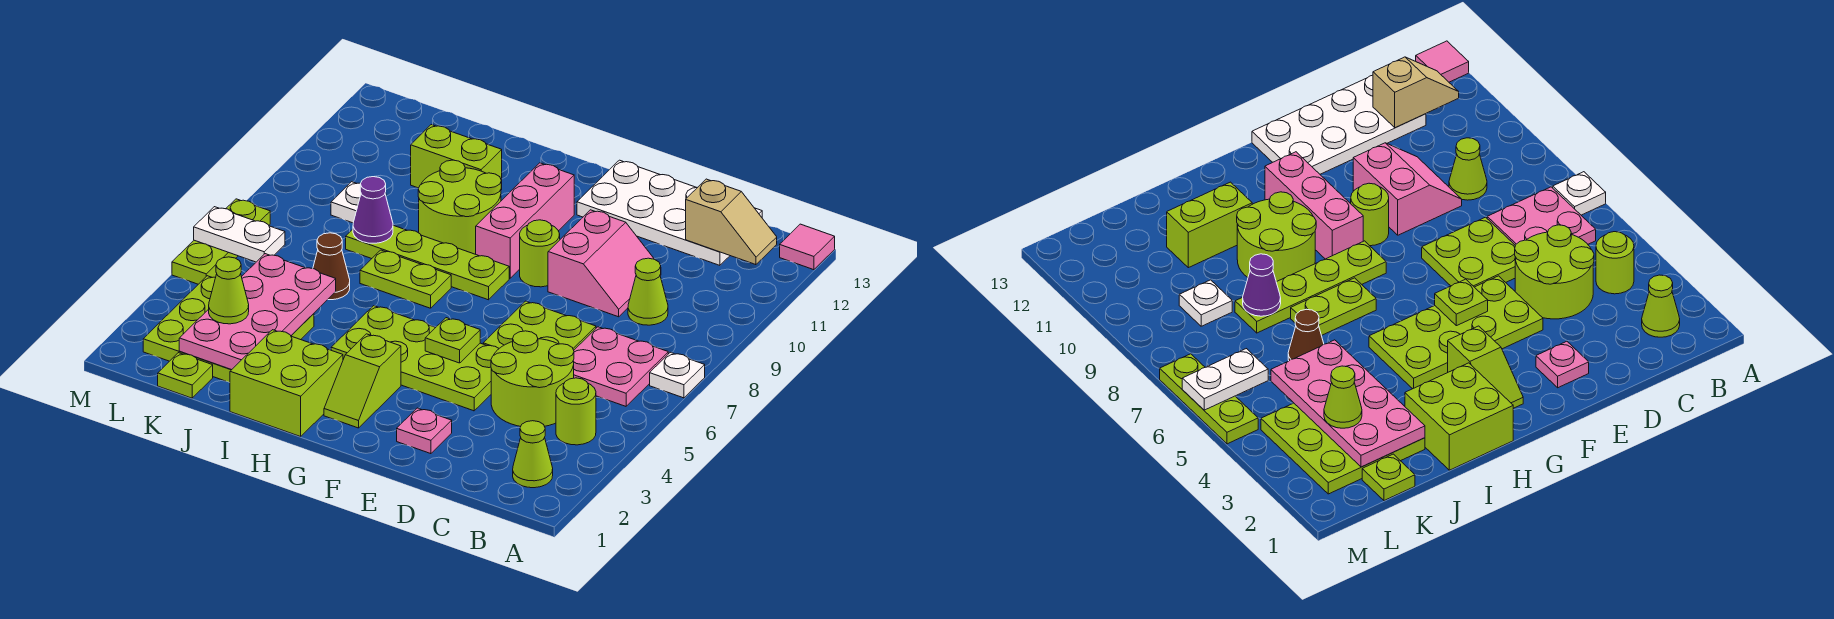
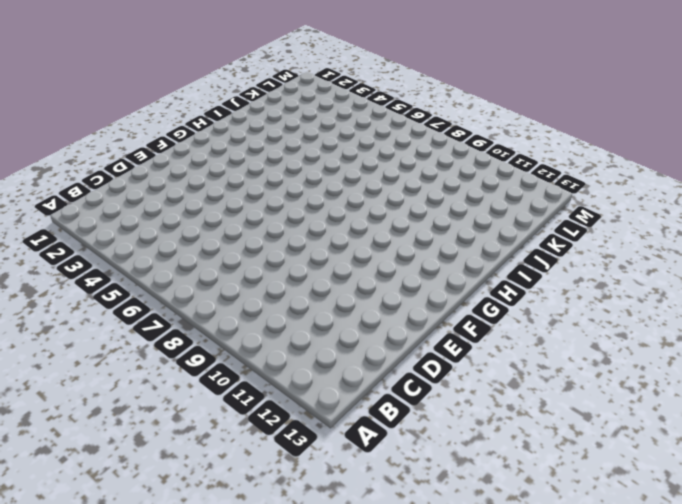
none -> white plate A7 level 1
none -> pink tile A13 level 1
none -> lime cone B2 level 1
none -> lime round brick B4 level 1

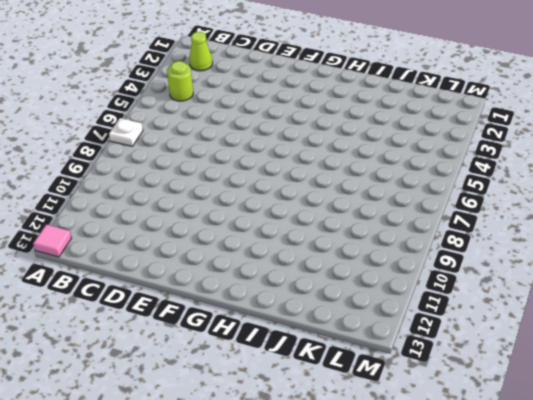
none -> pink plate B6:C7 level 1
none -> lime round brick C4:D5 level 1
none -> lime cone C9 level 1
none -> white plate C12:F13 level 1

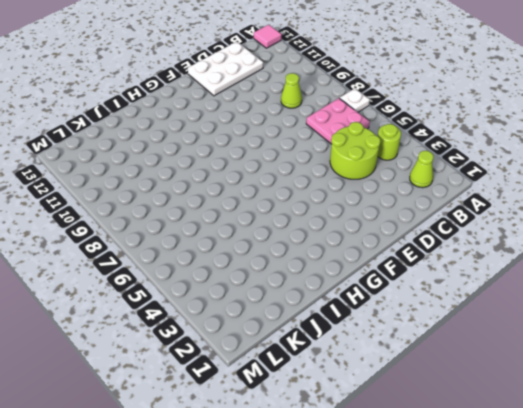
white plate C12:E13 level 1 -> white plate C12:F13 level 1
none -> lime plate D6:E7 level 1
none -> pink slope D9:E10 level 1 top E
none -> pink plate E2 level 1
none -> lime plate E4:H5 level 1

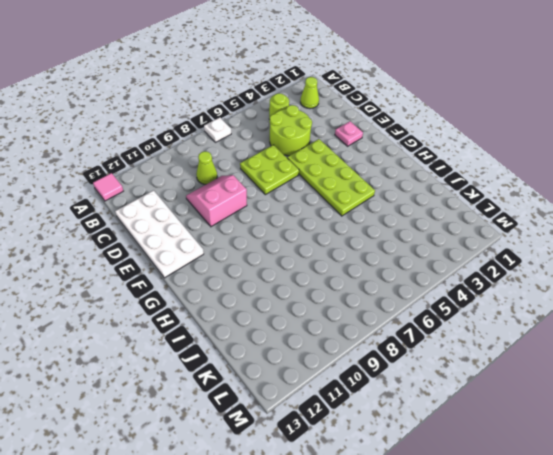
none -> pink plate B6:C7 level 1
none -> lime round brick F9 level 1
none -> lime slope G2:G3 level 1 top 3
none -> lime plate G8:J8 level 1

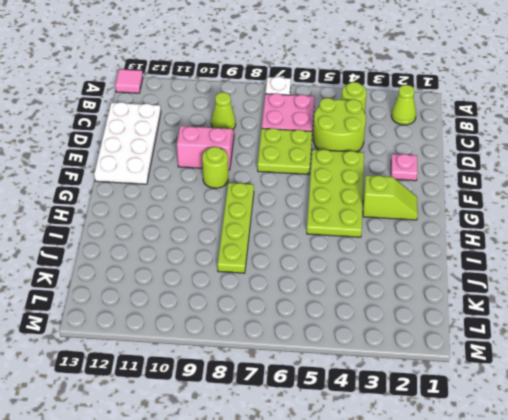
none -> pink brick G9:G11 level 1
none -> lime brick H1:I2 level 1
none -> lime plate H7:I7 level 1
none -> lime round brick H9:I10 level 1

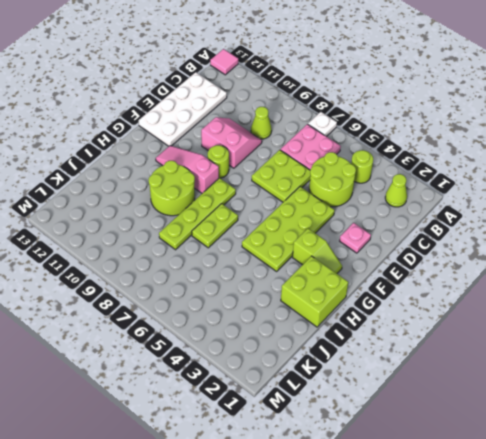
pink slope G9:G11 level 1 top 9 -> pink brick G9:G11 level 1
none -> lime brick I11:J11 level 1
none -> lime plate J2:L4 level 1
none -> brown cone J6 level 1
none -> lime plate K1 level 1

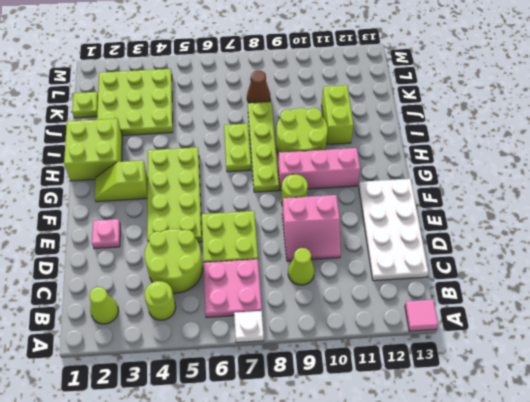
brown cone K8 level 1 -> brown cone J6 level 1
none -> white plate K9 level 1
none -> lime plate M5:M7 level 1
none -> tan slope B12:C12 level 2 top C
none -> lime plate F5 level 2

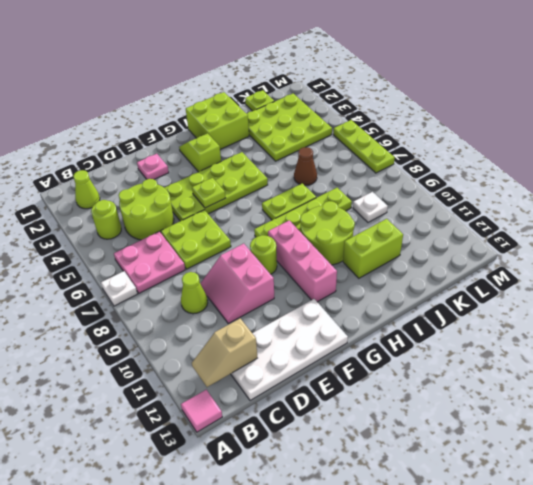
none -> pink plate J2:K5 level 2
none -> purple cone J8 level 2
none -> white plate L6:M6 level 2
none -> lime cone K3 level 3

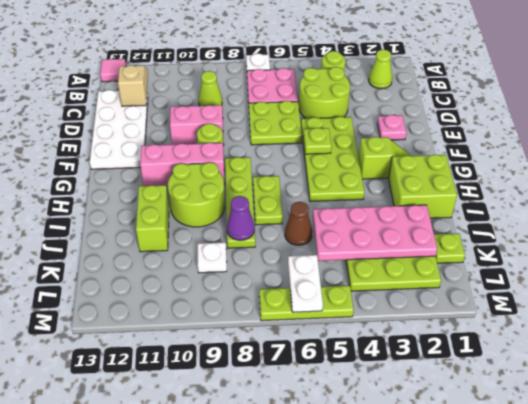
none -> lime cone K3 level 3

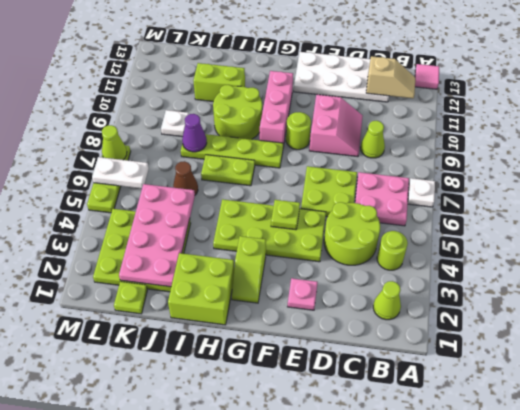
lime cone M7 level 2 -> lime cone K3 level 3

